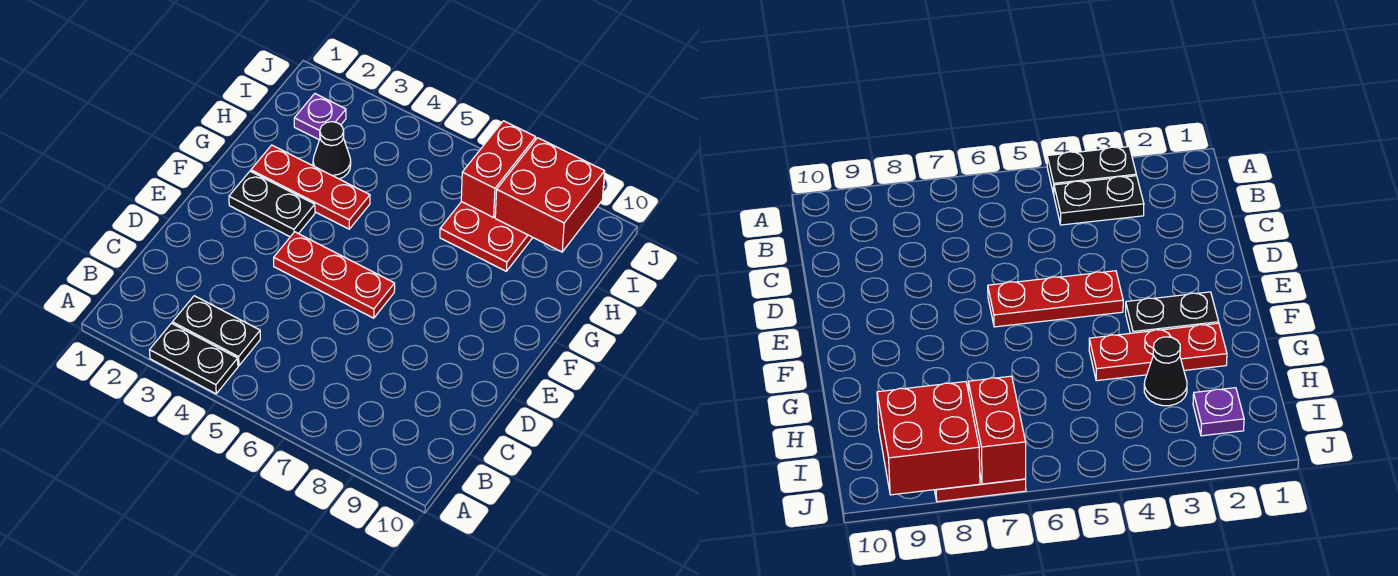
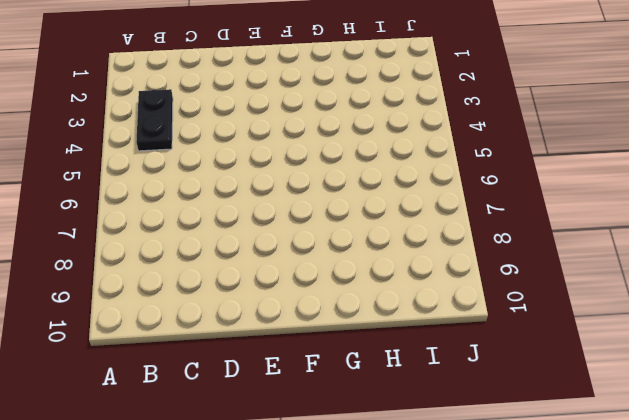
none -> black plate A3:A4 level 1
none -> red plate E4:E6 level 1

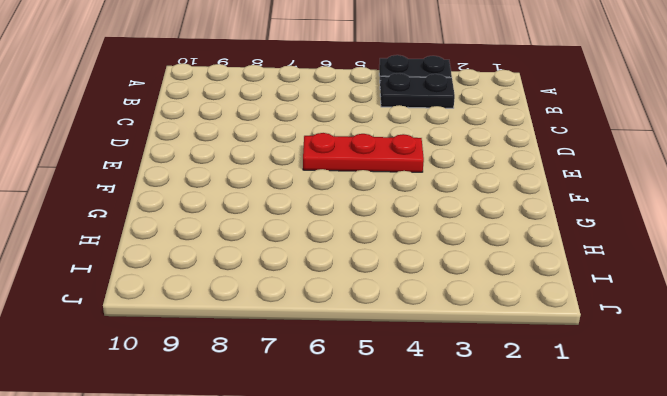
none -> black plate F2:F3 level 1
none -> red plate G2:G4 level 1

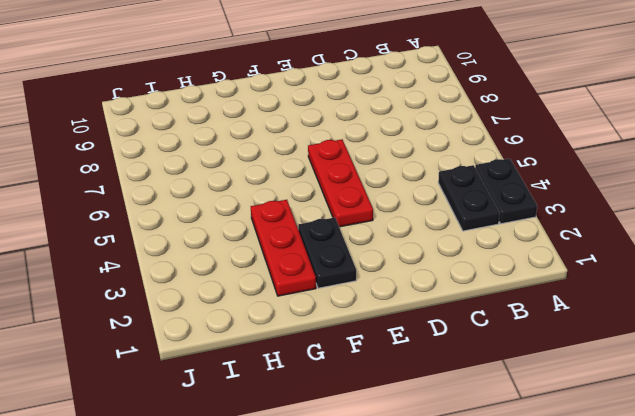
none -> black cone H3 level 1
none -> red plate H7:J8 level 1

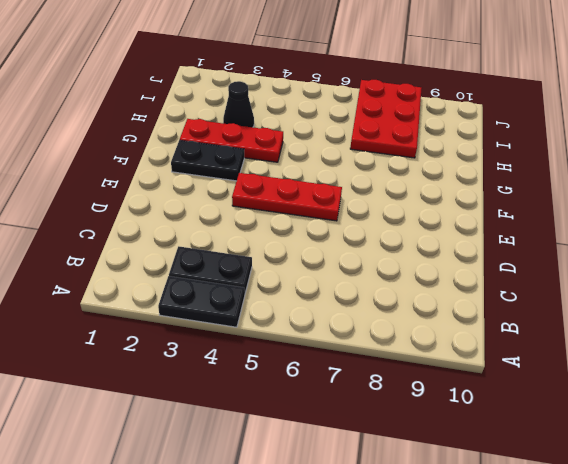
none -> purple plate I2 level 1
none -> red brick I7:J7 level 2

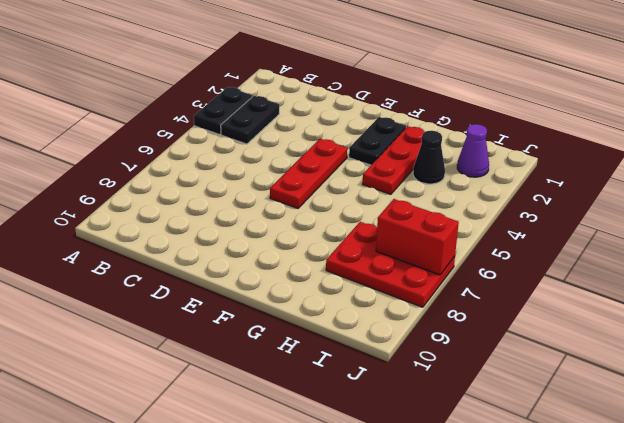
purple cone I2 level 1 -> purple plate I2 level 1
none -> red brick I8:J9 level 2

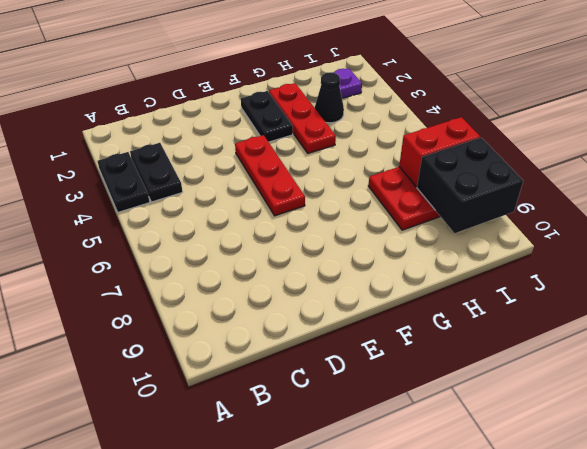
black brick I8:J9 level 2 -> red brick I8:J9 level 2

